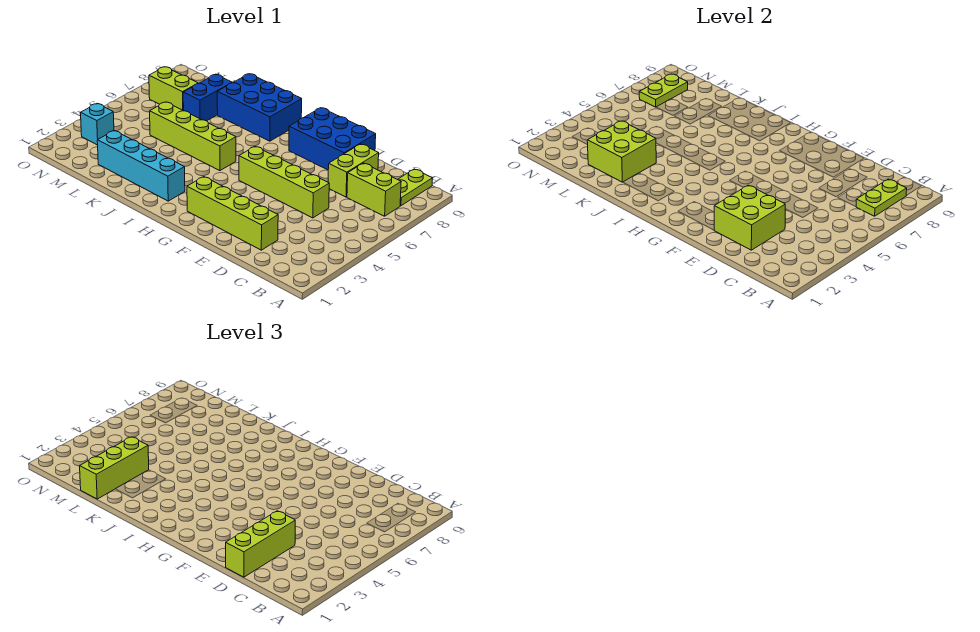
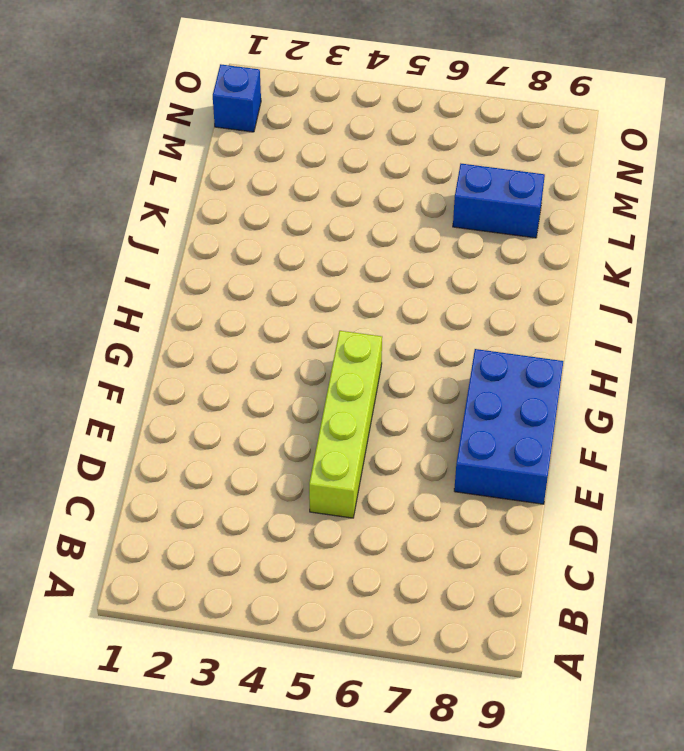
blue brick N1 level 1 -> none
none -> lime brick B7:C7 level 1
none -> lime plate B8:B9 level 1
none -> lime brick D2:G2 level 1

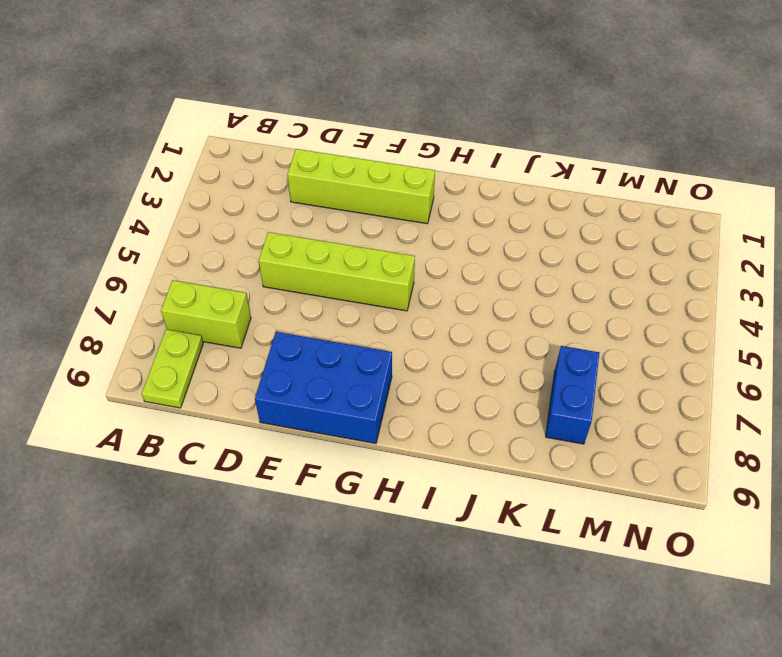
none -> lime brick D7:D8 level 1
none -> cyan brick I2:L2 level 1
none -> lime brick I5:L5 level 1

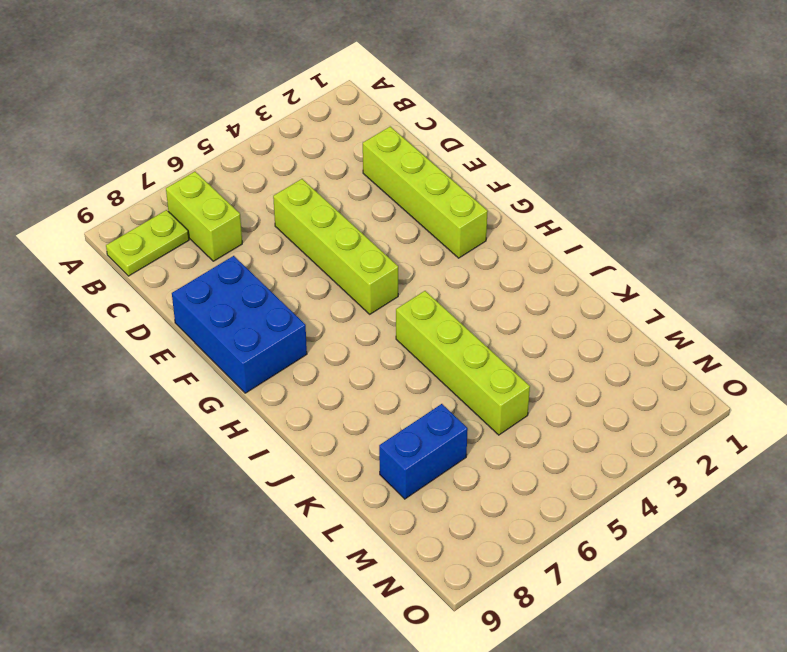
none -> lime brick D7:D8 level 1
none -> cyan brick I2:L2 level 1
none -> blue brick I8:K9 level 1

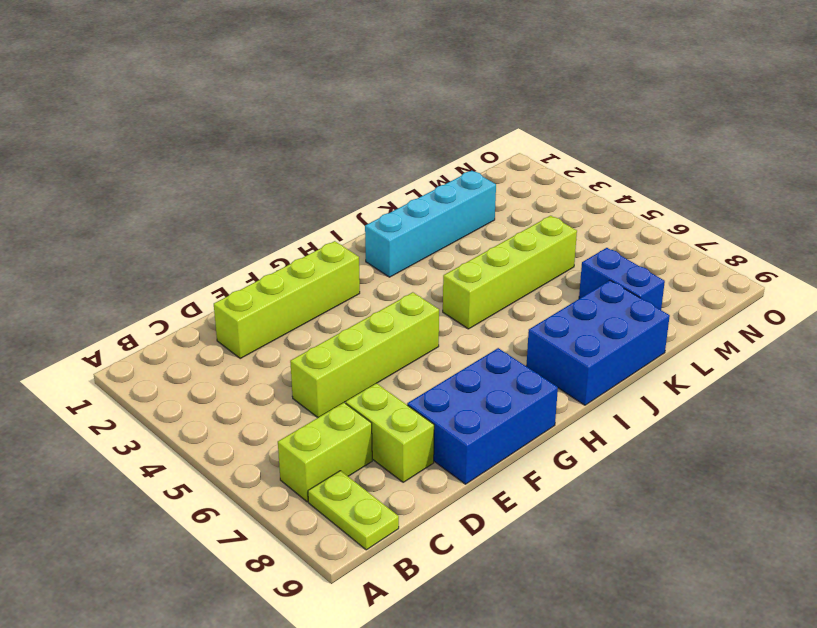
none -> lime brick M7:N7 level 1
none -> cyan brick N3 level 1
none -> lime plate B7:B8 level 2

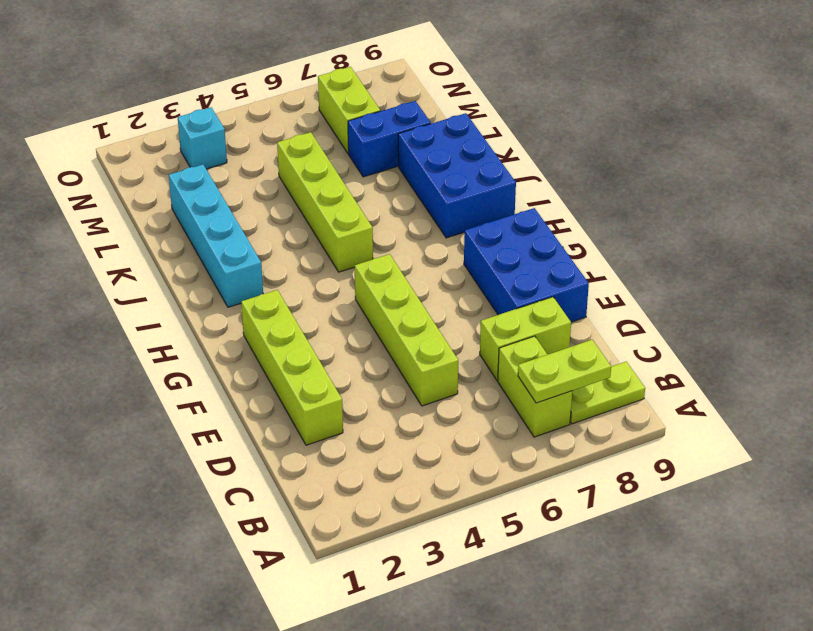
none -> lime brick D2:E3 level 2
none -> lime brick K2:L3 level 2
none -> lime plate N7:N8 level 2

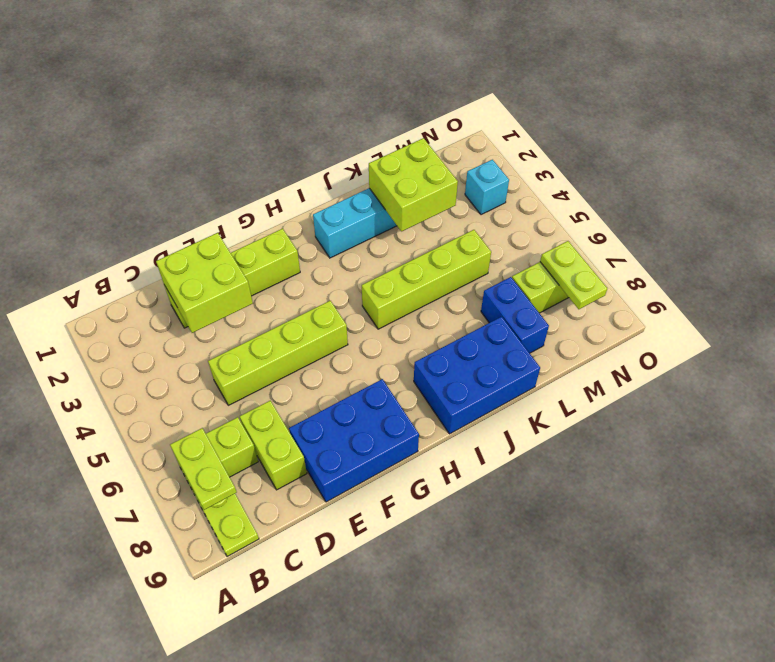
none -> lime brick D1:D3 level 3
none -> lime brick L1:L3 level 3

